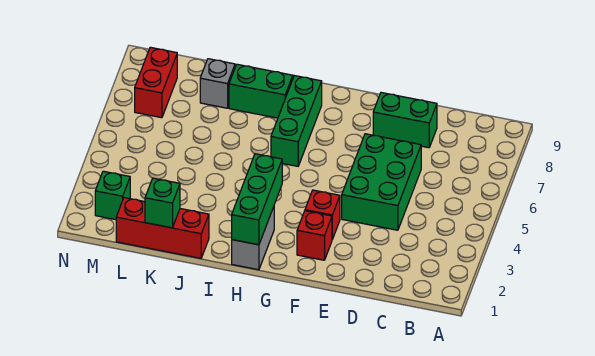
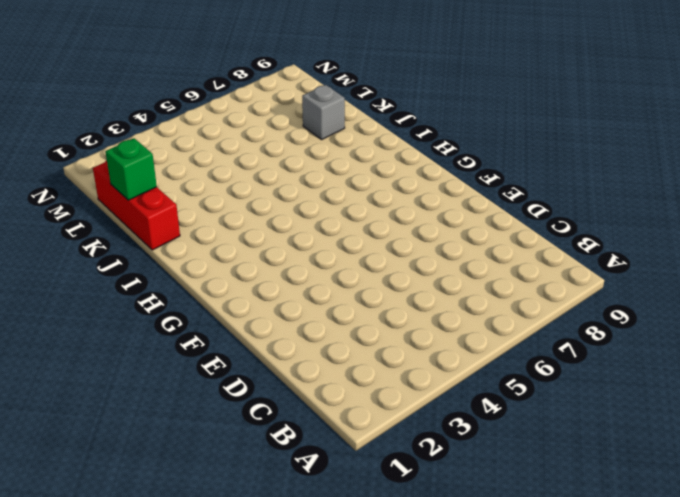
none -> green brick D4:E6 level 1
none -> green brick D8:E8 level 1
none -> red brick F2 level 1

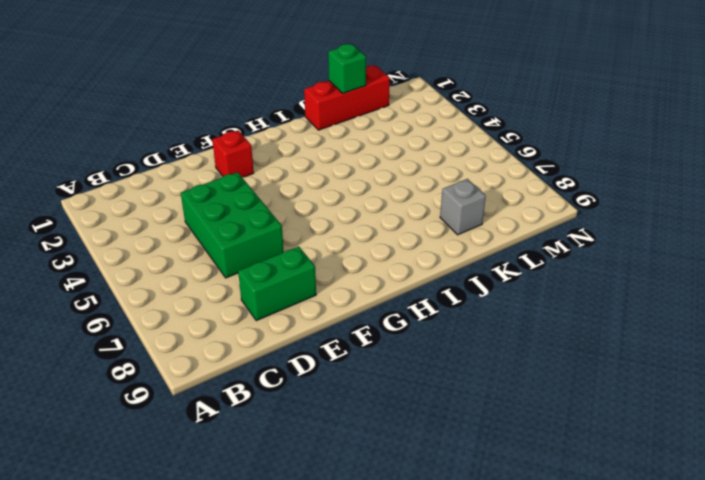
none -> red brick F3 level 1
none -> grey brick H1:H2 level 1
none -> green brick H6:H8 level 1

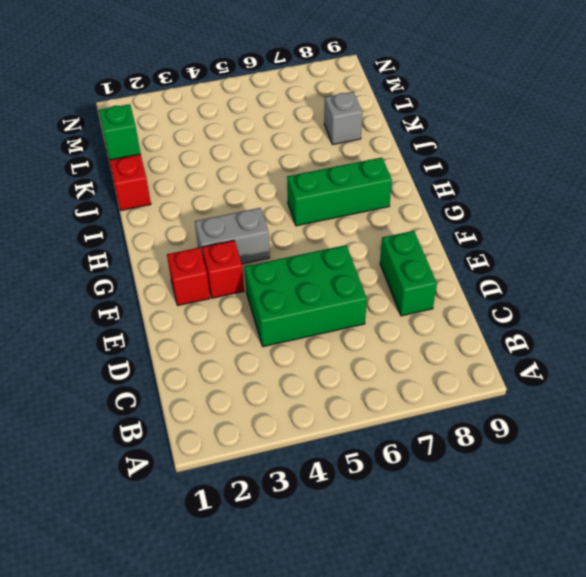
grey brick G3:G4 level 1 -> grey brick H1:H2 level 1
none -> green brick I8:J8 level 1
none -> green brick M2 level 1
none -> red brick M7:M8 level 1

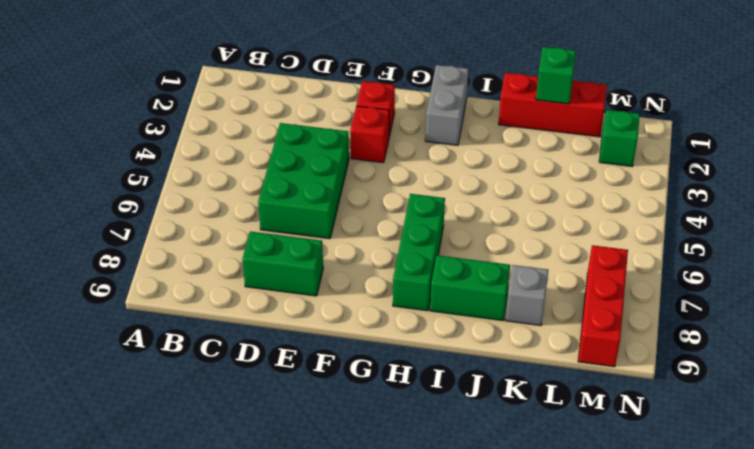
red brick M7:M9 level 1 -> red brick M7:M8 level 1
none -> green brick H1:H3 level 2

